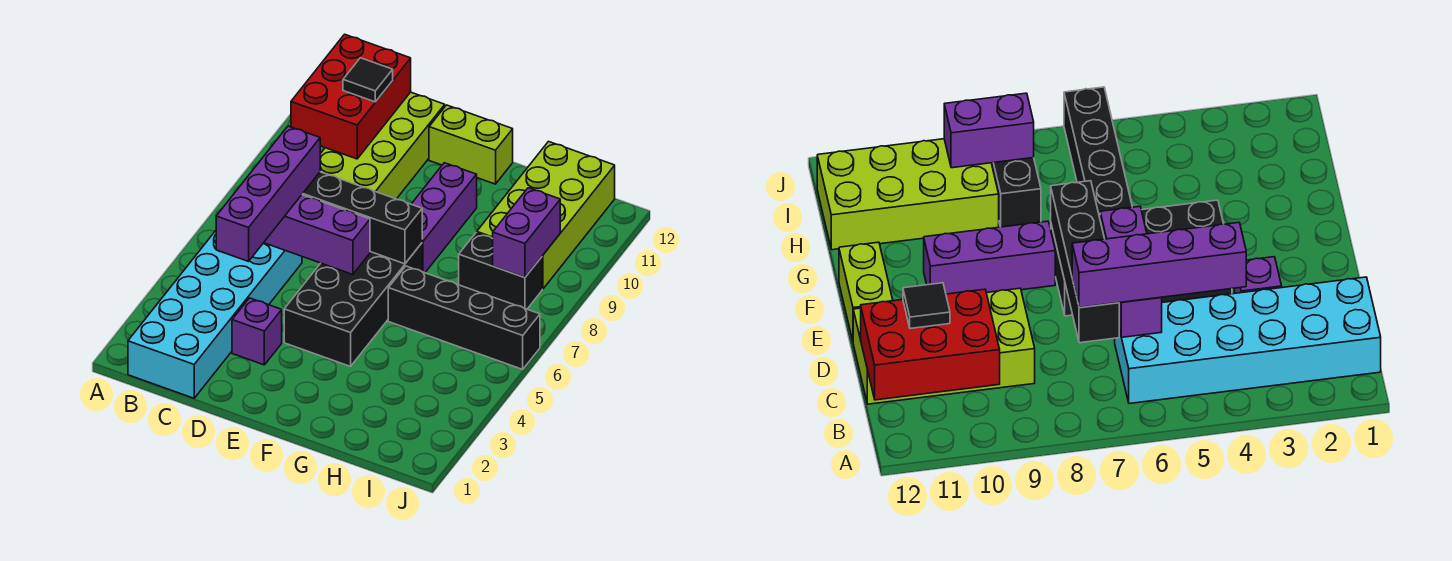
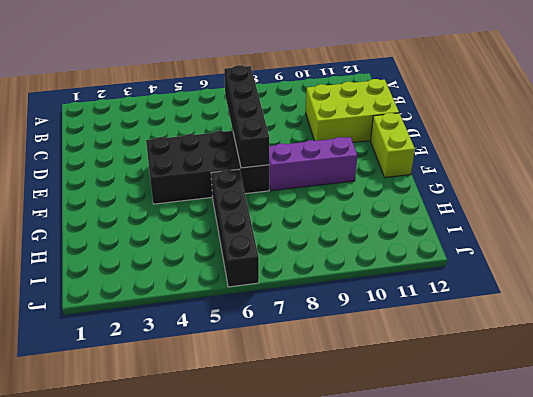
lime brick C10:D12 level 1 -> lime brick C9:D12 level 1
none -> cyan brick B1:C6 level 1
none -> purple brick D3 level 1
none -> black brick H8:I8 level 1

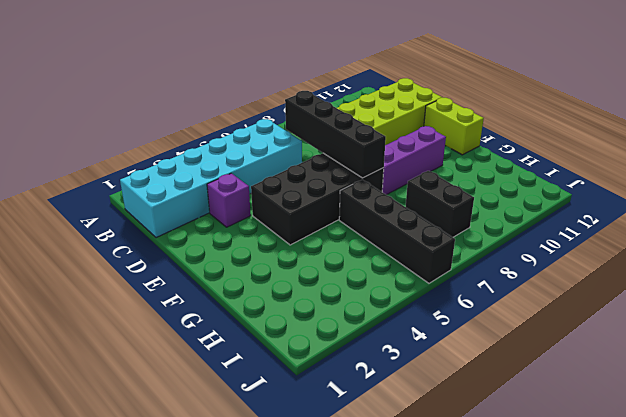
none -> lime brick H9:I12 level 1
none -> red brick B10:C12 level 2
none -> purple brick C6:E6 level 2

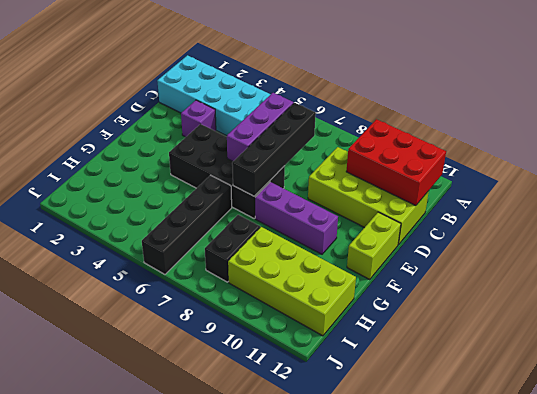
none -> purple brick I8:I9 level 2
none -> purple brick C4:C7 level 3
none -> black tile C11 level 3

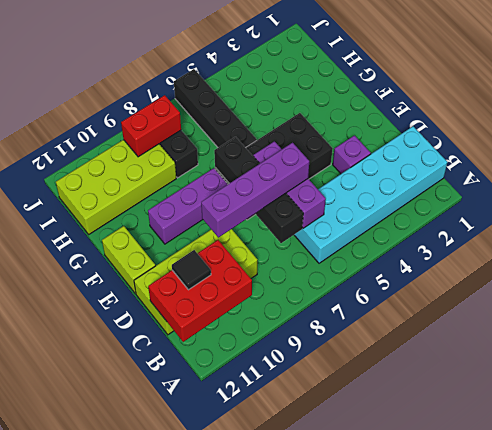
purple brick D6:D9 level 3 -> purple brick C4:C7 level 3
red brick I8:I9 level 2 -> purple brick I8:I9 level 2

